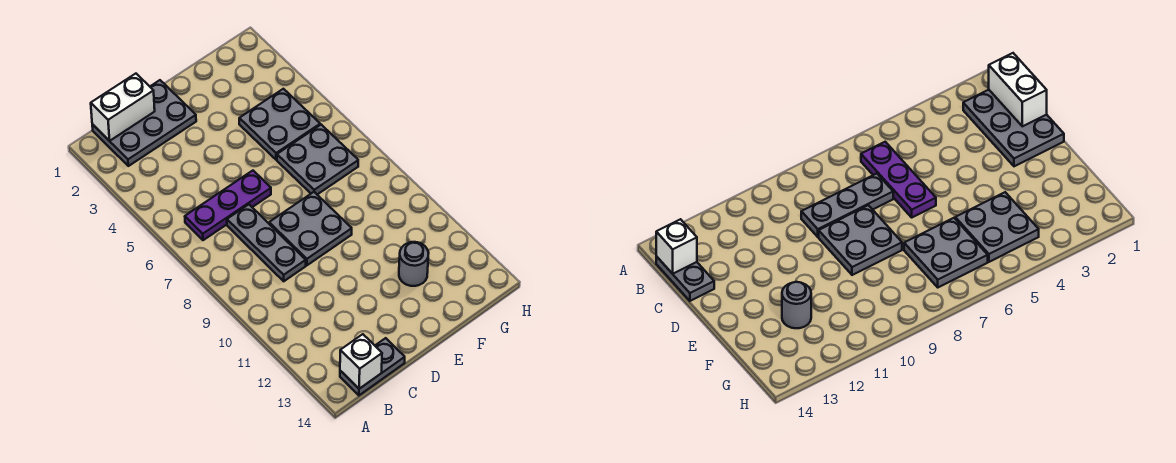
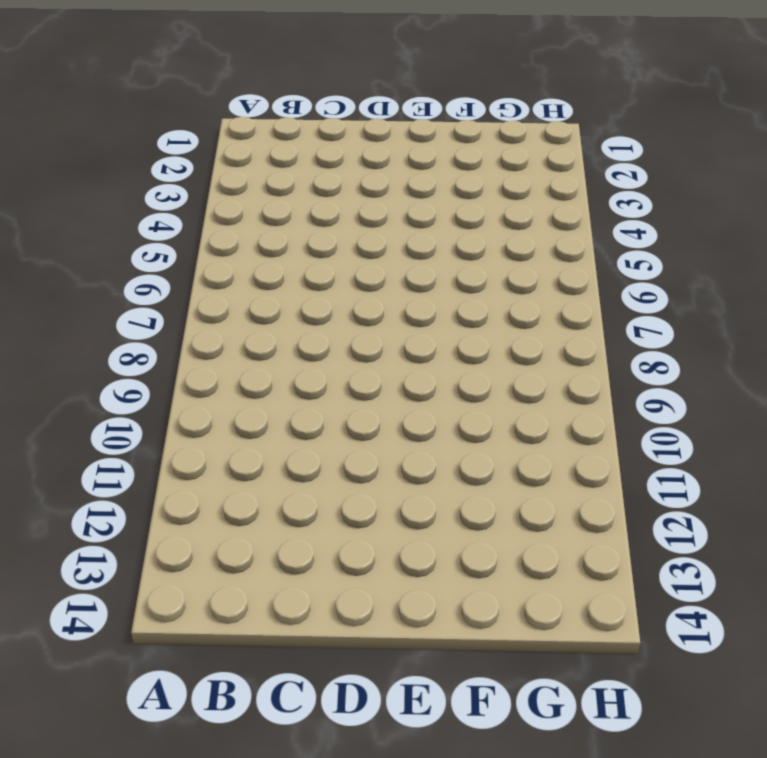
none -> grey plate B1:D2 level 1
none -> purple plate B6:D6 level 1

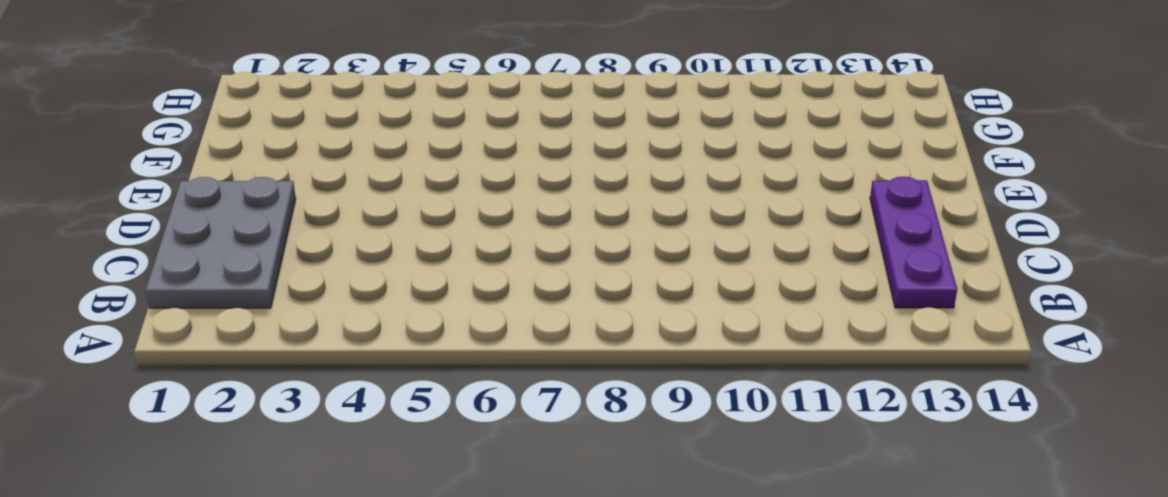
purple plate B13:D13 level 1 -> purple plate B6:D6 level 1
none -> grey plate B14:C14 level 1
none -> grey plate C7:C9 level 1

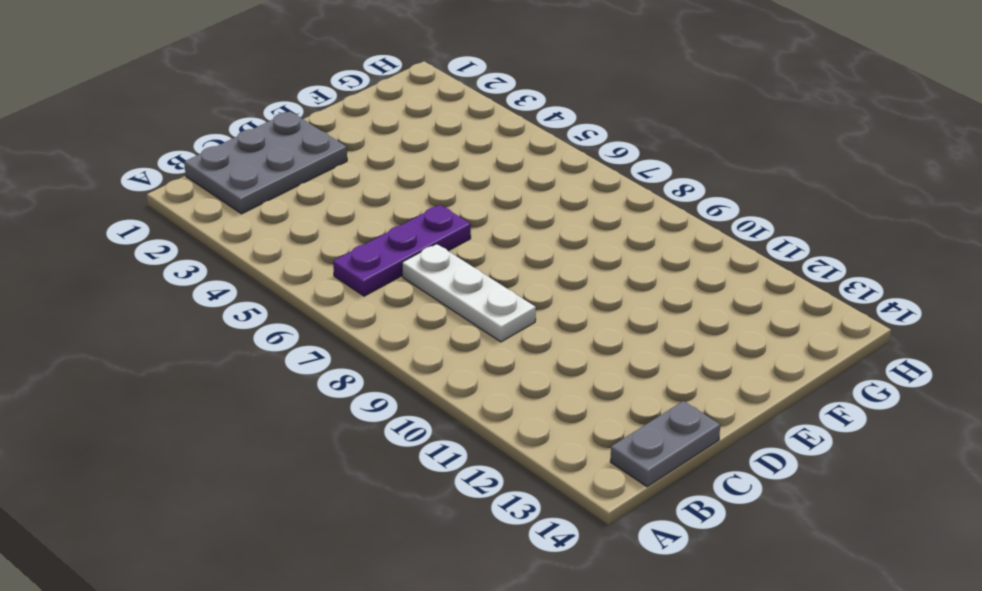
white plate C7:C9 level 1 -> grey plate C7:C9 level 1
none -> grey plate D8:E9 level 1
none -> grey plate F4:G5 level 1

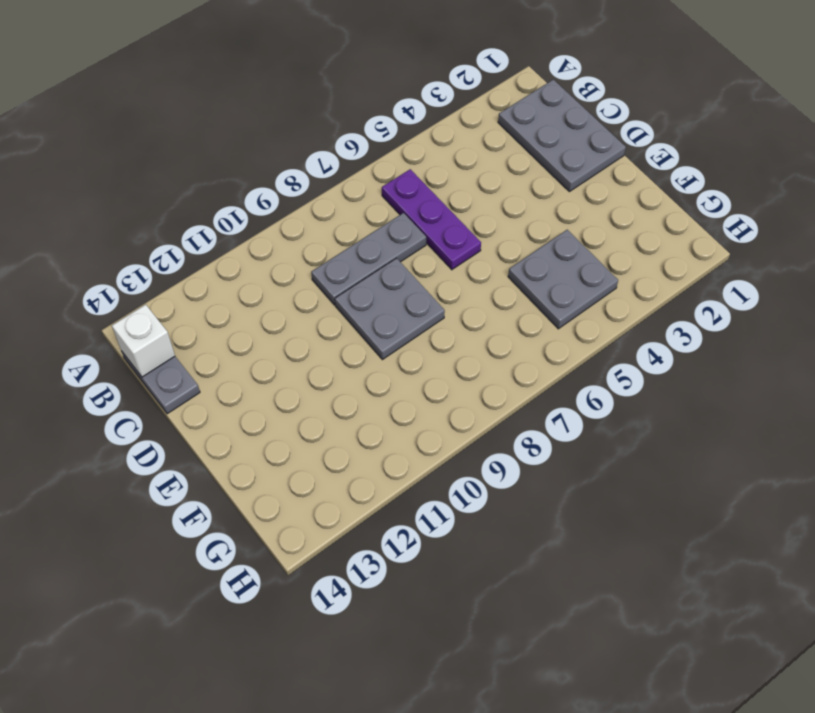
none -> grey plate F6:G7 level 1
none -> grey round brick F12 level 1

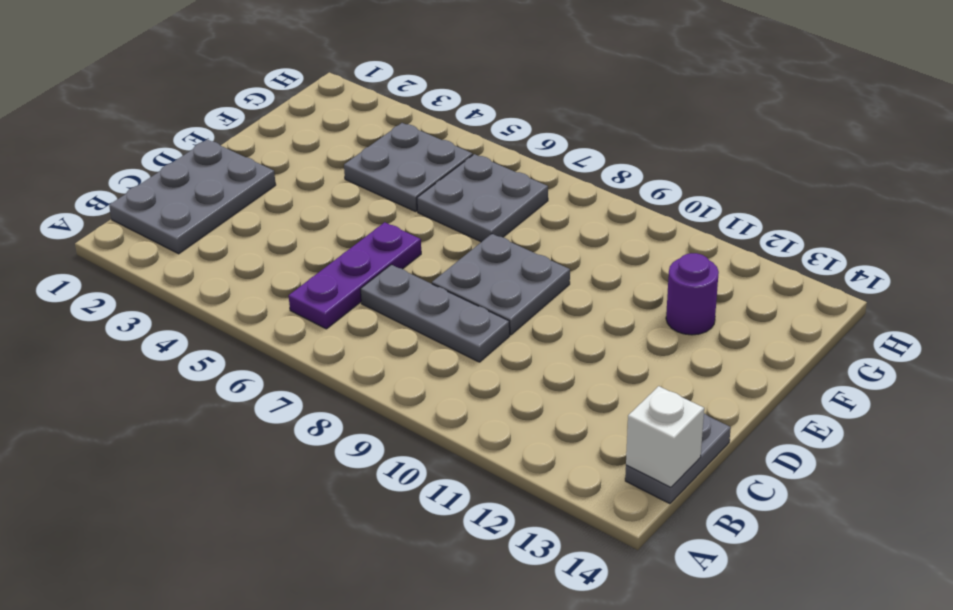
purple round brick F12 level 1 -> grey round brick F12 level 1
none -> white brick B1:C1 level 2

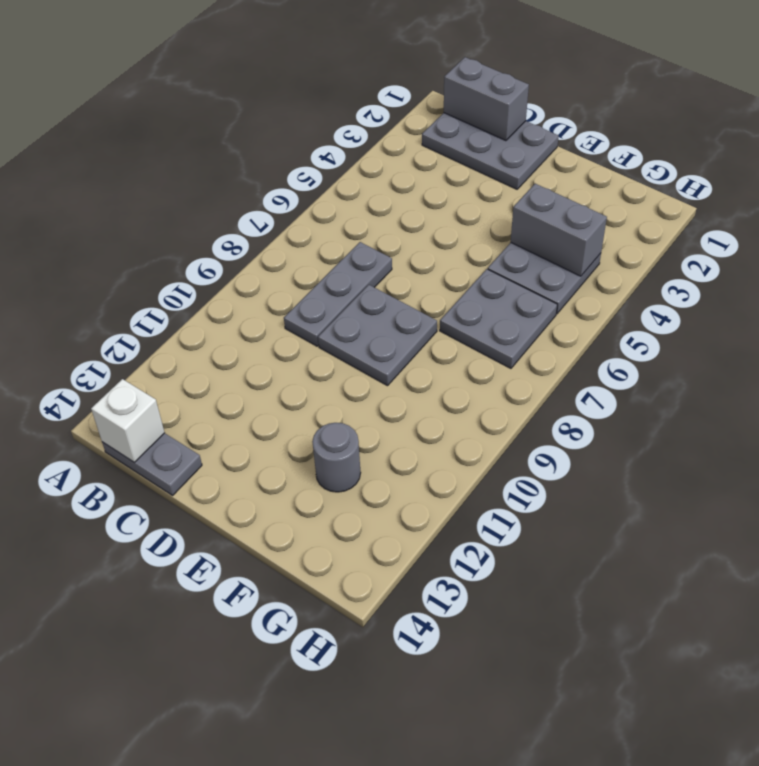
grey brick B1:C1 level 2 -> white brick B1:C1 level 2
grey brick F4:G4 level 2 -> none
none -> purple plate B6:D6 level 1

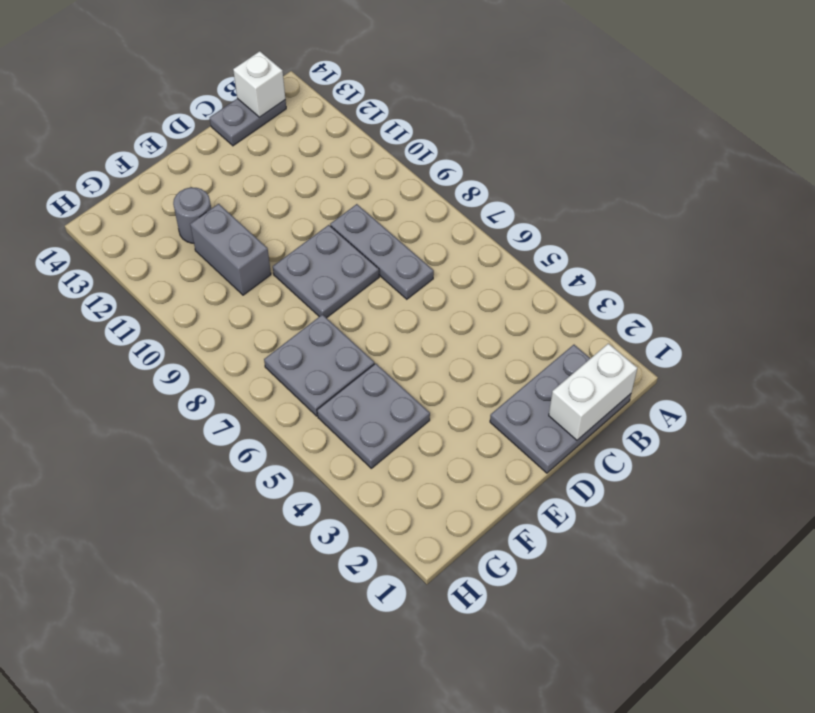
grey brick F10:F11 level 1 -> none
none -> purple plate B6:D6 level 1

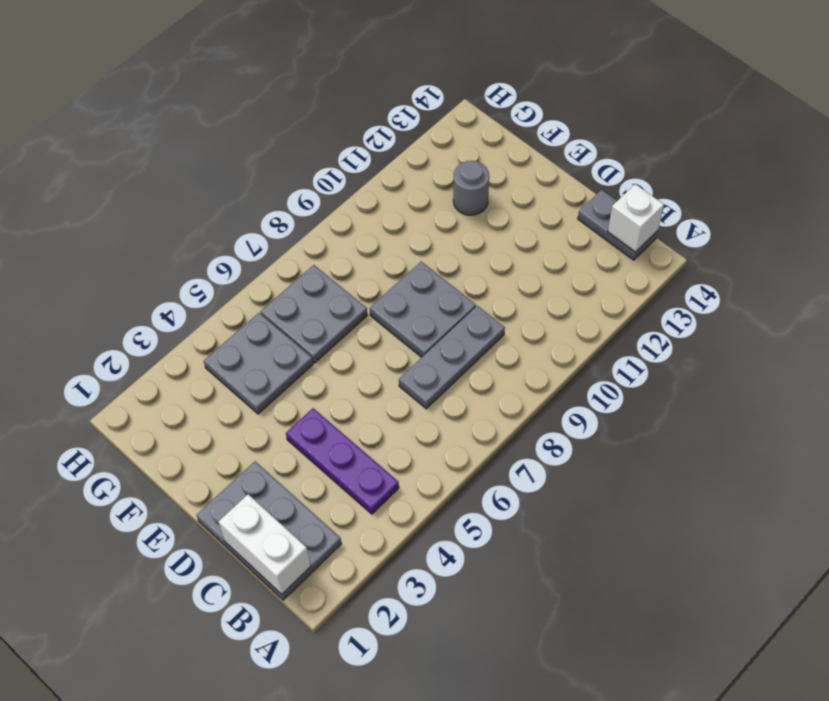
purple plate B4:D4 level 1 -> purple plate B6:D6 level 1

